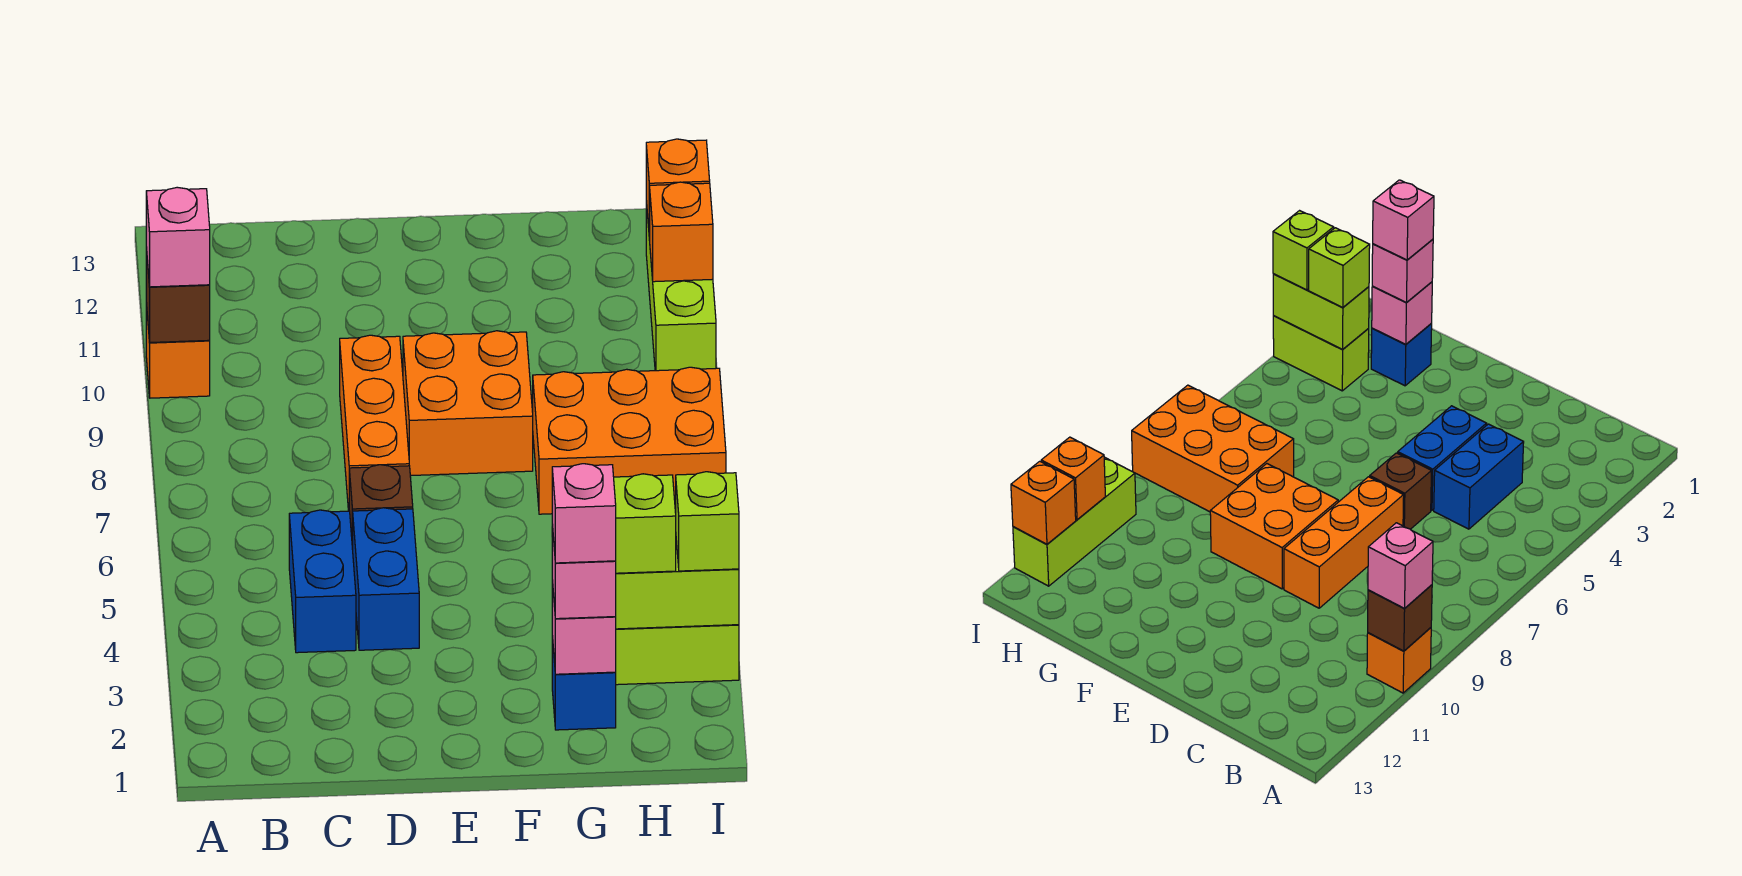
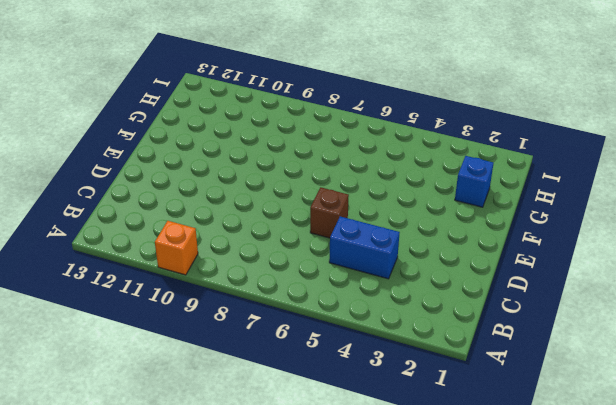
none -> blue brick D4:D5 level 1
none -> orange brick D7:D9 level 1
none -> orange brick E8:F9 level 1

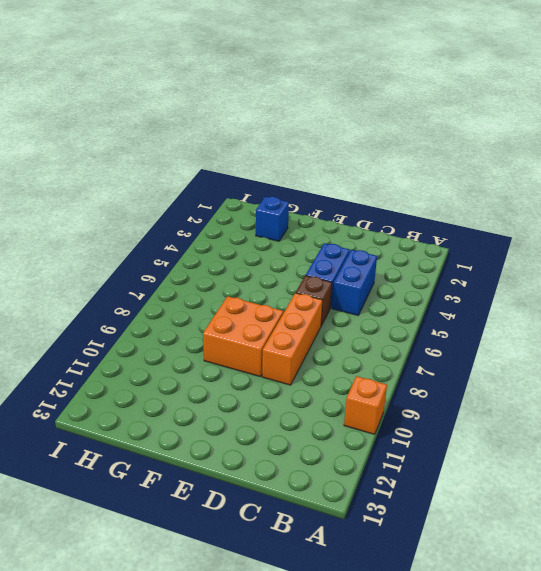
none -> orange brick G7:I8 level 1
none -> lime brick H3:I3 level 1
none -> lime brick I10:I12 level 1

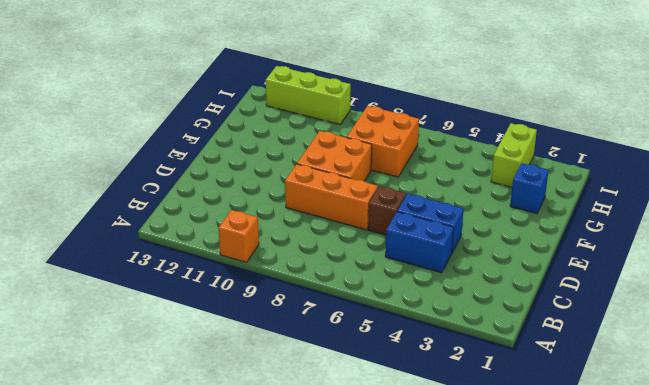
orange brick G7:H8 level 1 -> orange brick G7:I8 level 1
none -> brown brick A10 level 2
none -> pink brick G2 level 2
none -> lime brick H3:I3 level 2

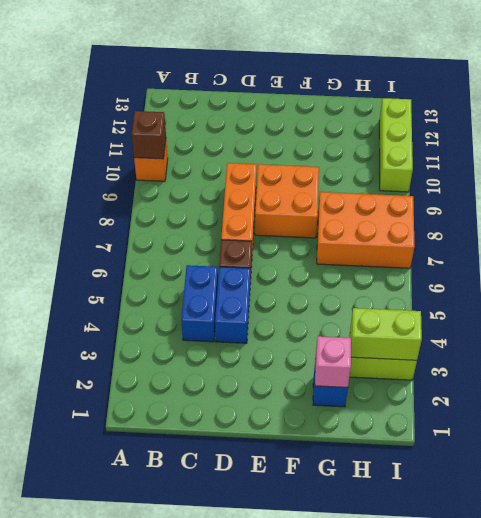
none -> orange brick I11 level 2
none -> orange brick I12 level 2
none -> pink brick A10 level 3

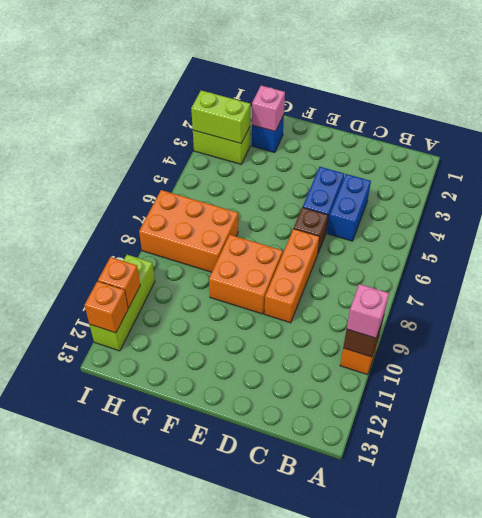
none -> pink brick G2 level 3
none -> lime brick H3 level 3
none -> lime brick I3 level 3

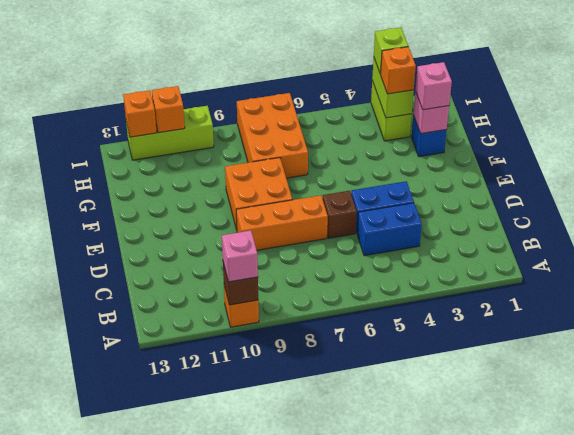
orange brick H3 level 3 -> lime brick H3 level 3
none -> pink brick G2 level 4

